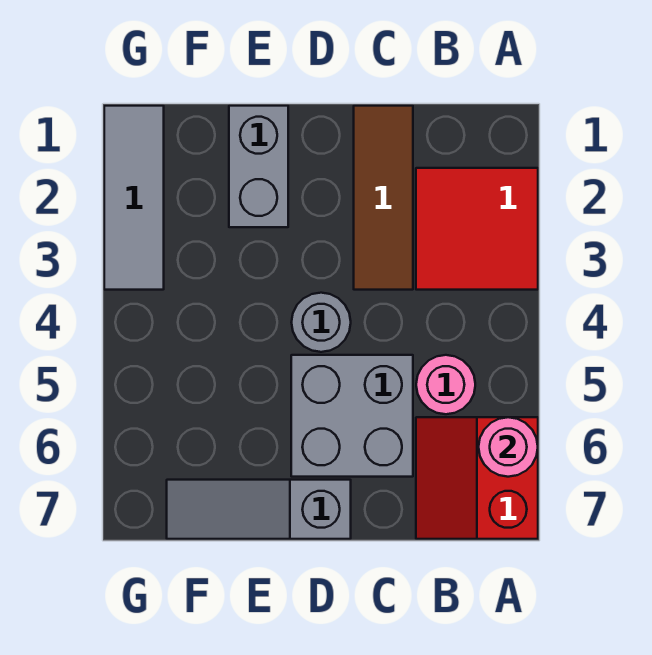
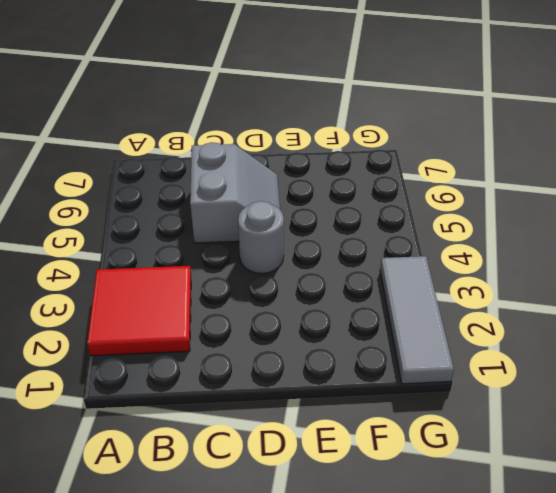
grey slope C5:D6 level 1 top C -> grey brick C5:D6 level 1
none -> red slope A6:B7 level 1 top A
none -> pink round brick B5 level 1

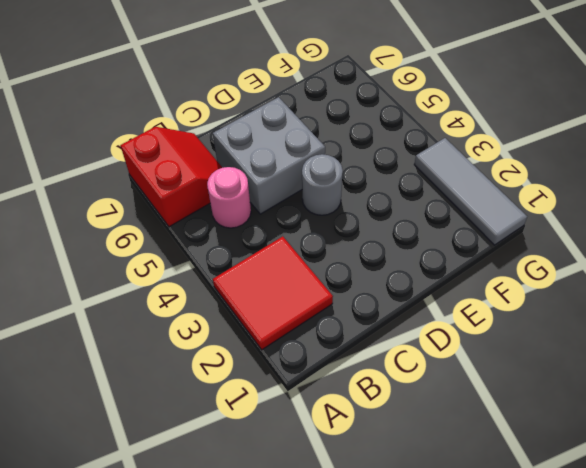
none -> brown tile C1:C3 level 1
none -> grey slope D7:F7 level 1 top D

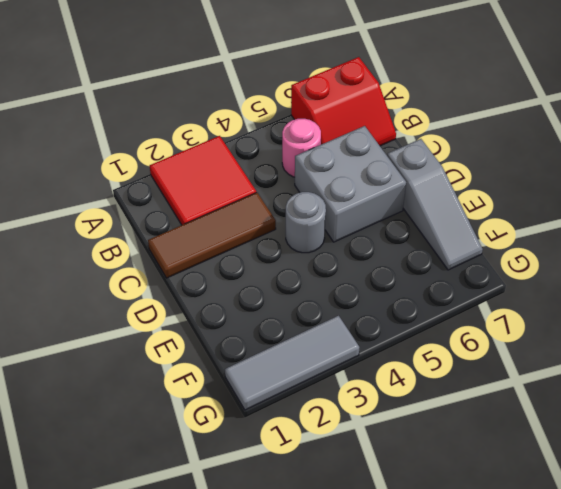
none -> grey brick E1:E2 level 1
none -> pink round brick A6 level 2

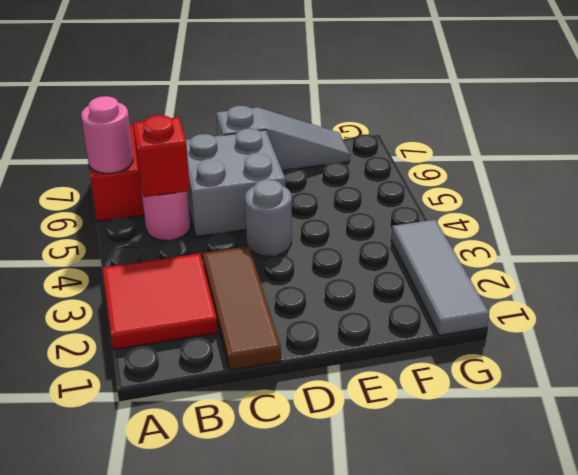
red brick B5 level 2 -> none
none -> grey brick E1:E2 level 1

